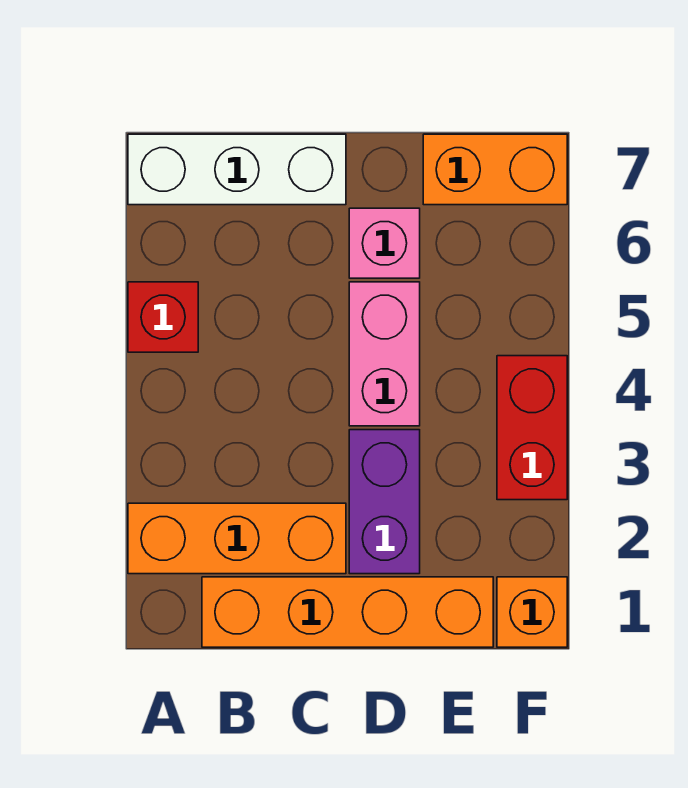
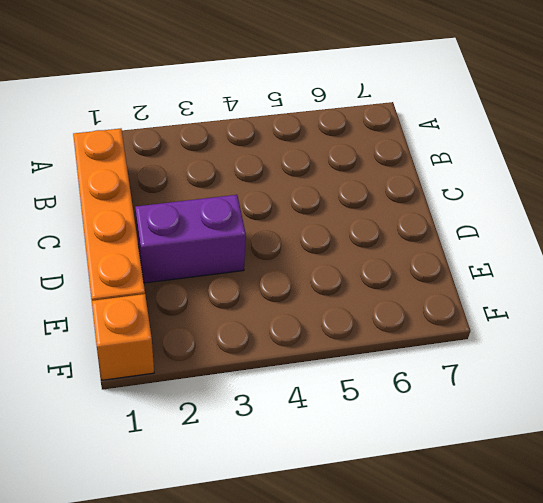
none -> orange brick A2:C2 level 1
none -> red brick A5 level 1

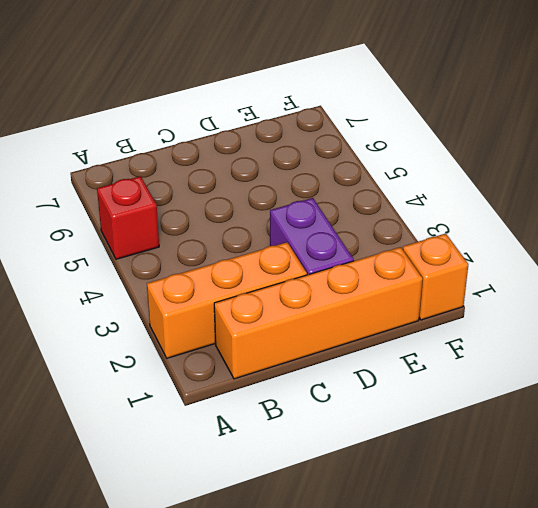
none -> white brick A7:C7 level 1
none -> pink brick D4:D5 level 1

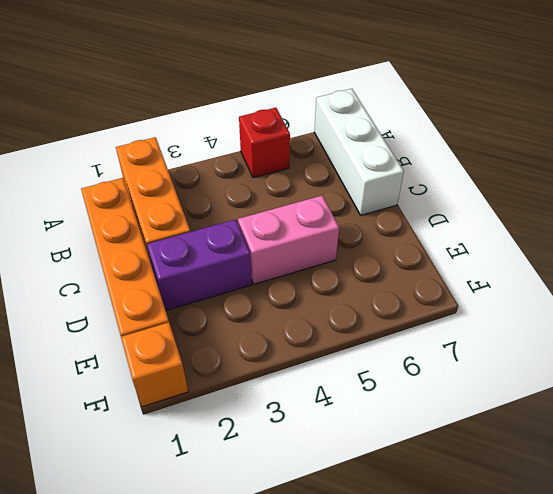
none -> pink brick D6 level 1
none -> orange brick E7:F7 level 1

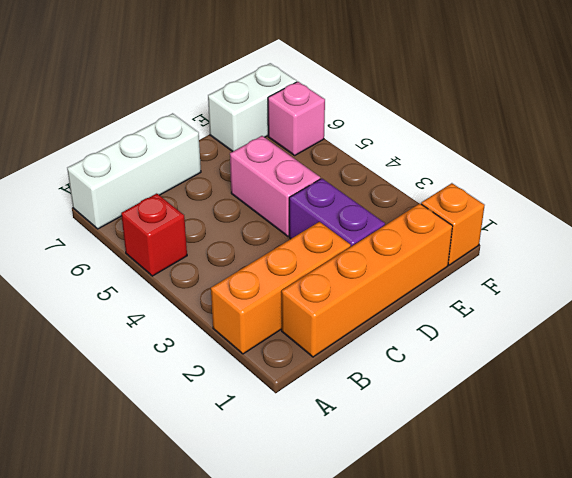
white brick E7:F7 level 1 -> orange brick E7:F7 level 1
pink brick F6 level 1 -> pink brick D6 level 1
none -> red brick F3:F4 level 1

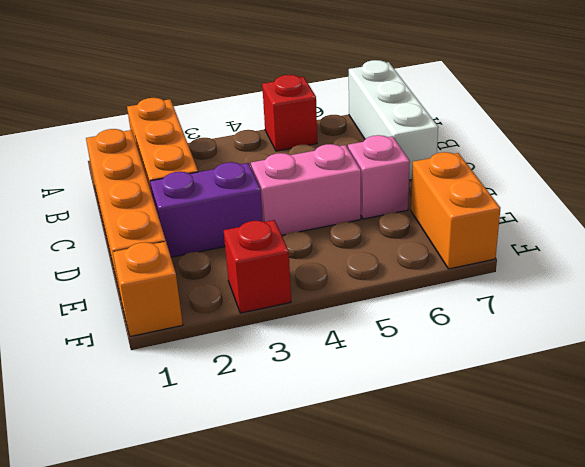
red brick F3 level 1 -> red brick F3:F4 level 1

